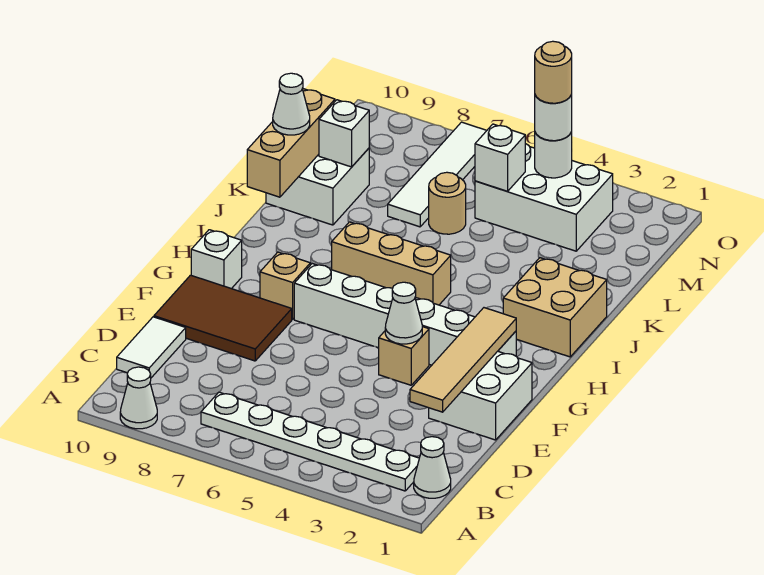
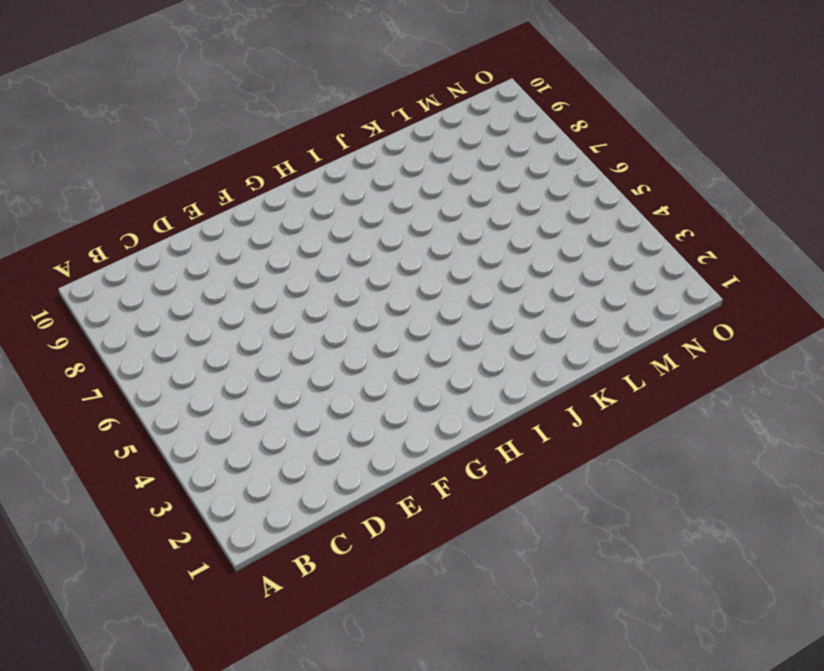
none -> white cone A9 level 1
none -> white cone B1 level 1
none -> white plate B2:B7 level 1

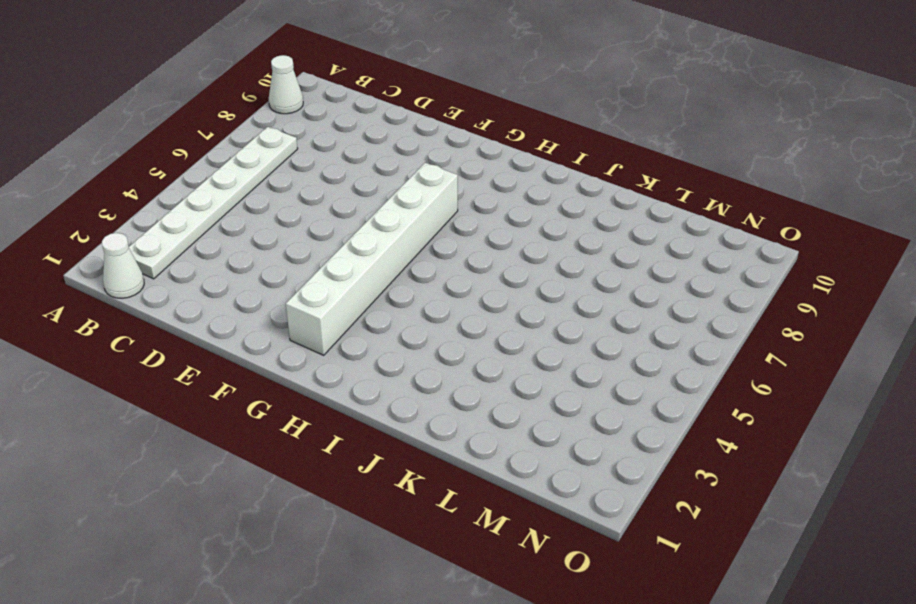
none -> white tile C10:D10 level 1
none -> white brick E1:F2 level 1
none -> brown tile E8:F10 level 1

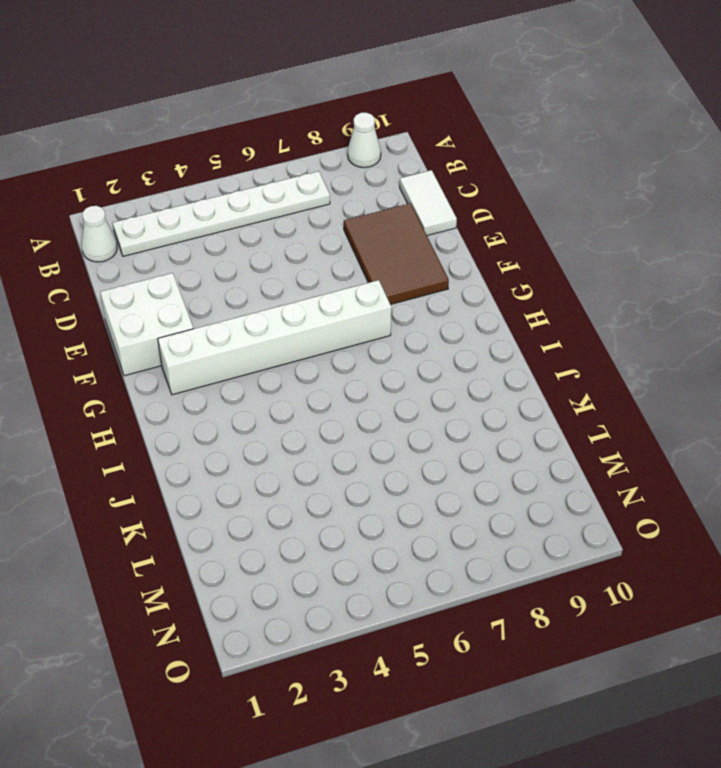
brown tile D8:F9 level 1 -> brown tile E8:F10 level 1
none -> tan brick F4 level 1
none -> tan brick G8 level 1
none -> white brick G10 level 1

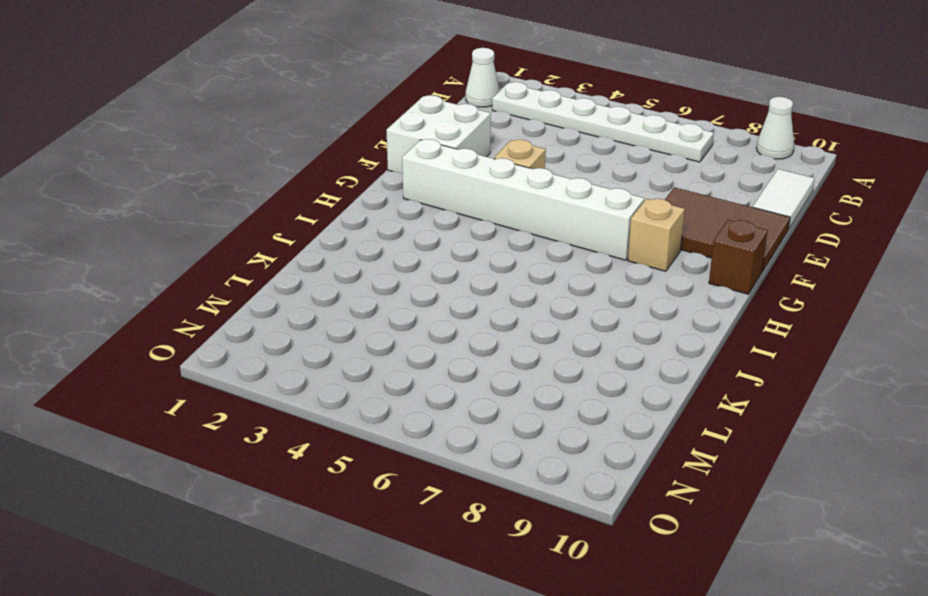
brown brick G10 level 1 -> white brick G10 level 1
none -> tan brick I1:J2 level 1
none -> tan brick I5:I7 level 1
none -> white brick K9:L10 level 1

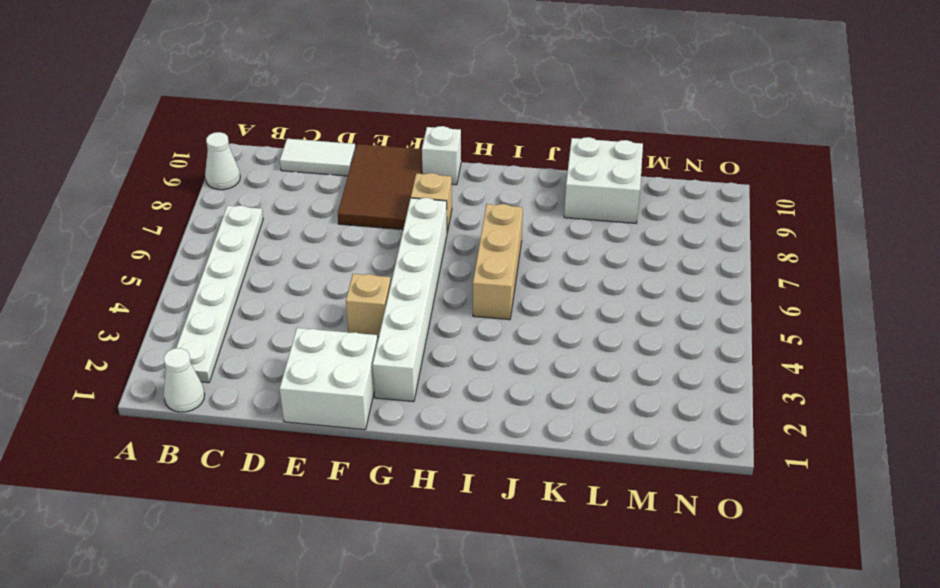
none -> tan brick I1:J2 level 1
none -> tan round brick L6 level 1
none -> white tile L7:O7 level 1

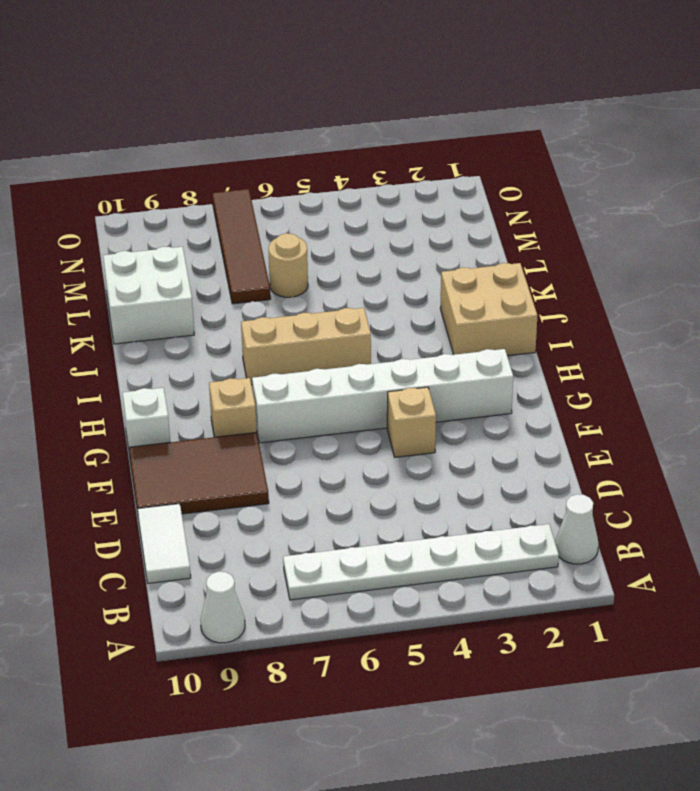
brown tile L7:O7 level 1 -> white tile L7:O7 level 1
none -> white brick E1:F2 level 1
none -> white brick M3:N5 level 1
none -> tan tile D2:G2 level 2

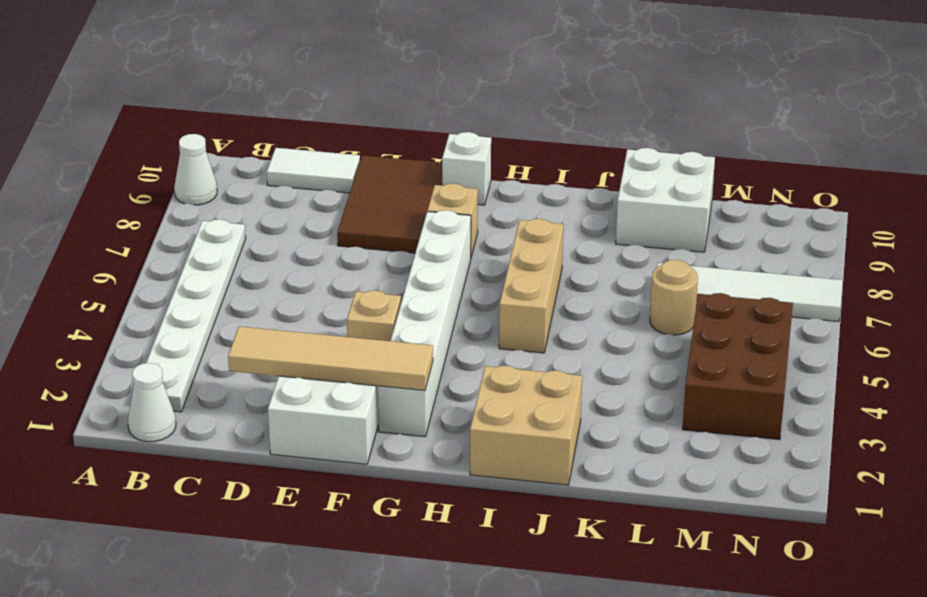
brown brick M3:N5 level 1 -> white brick M3:N5 level 1
none -> white cone F4 level 2
none -> tan brick J10:L10 level 2
none -> white brick L9 level 2

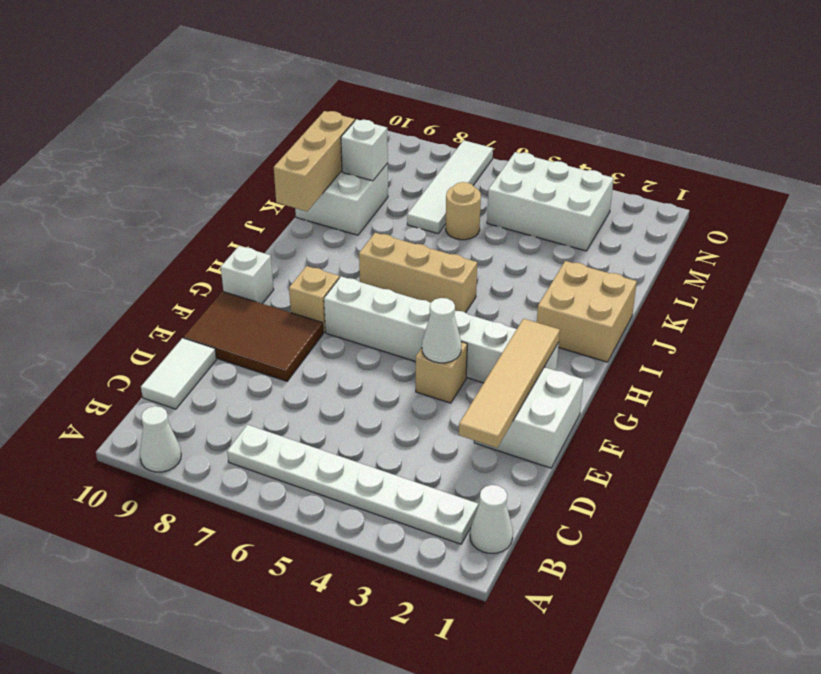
none -> white brick M5 level 2
none -> white round brick N4 level 2
none -> white cone K10 level 3

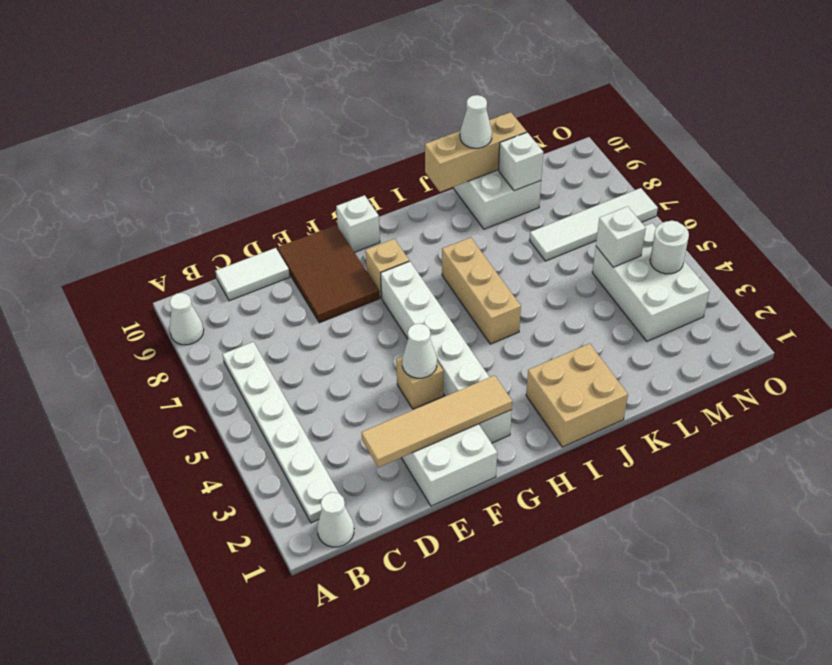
none -> tan round brick L6 level 1
none -> white round brick N4 level 3
none -> tan round brick N4 level 4

